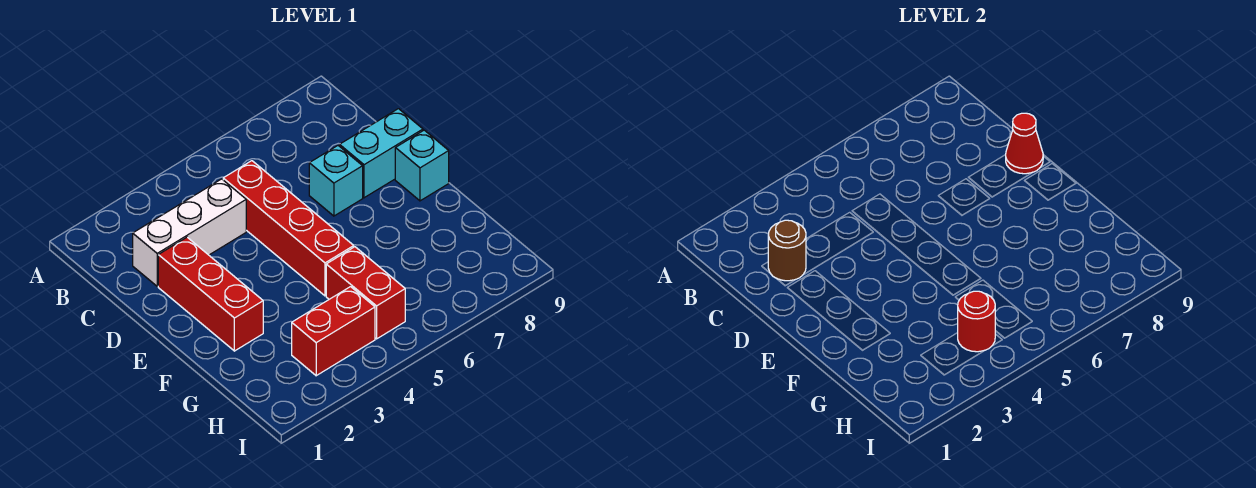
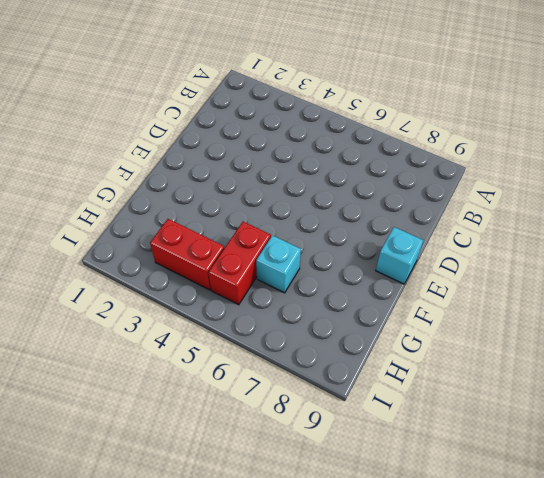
cyan brick G6 level 1 -> cyan brick D7 level 1
none -> white brick C2:C4 level 1
none -> red brick C5:F5 level 1

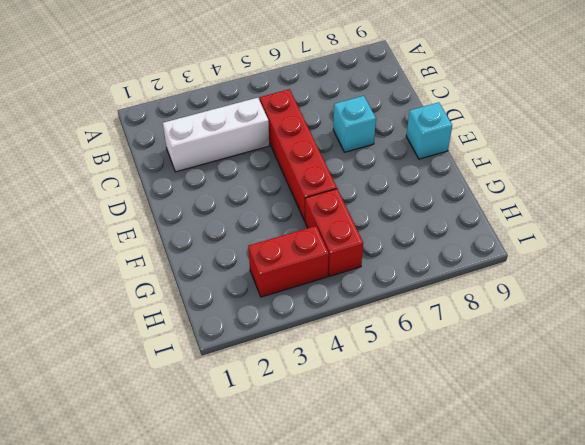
none -> red brick D2:F2 level 1
none -> cyan brick D8:D9 level 1

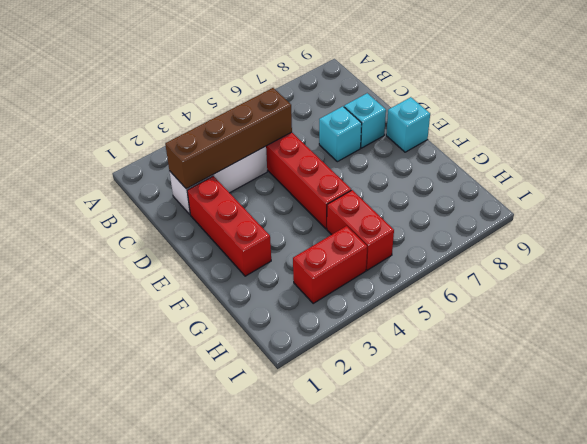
brown brick C2:C5 level 2 -> brown round brick C2 level 2
cyan brick D8 level 1 -> cyan brick D8:D9 level 1
none -> red cone D9 level 2
none -> red round brick H4 level 2

